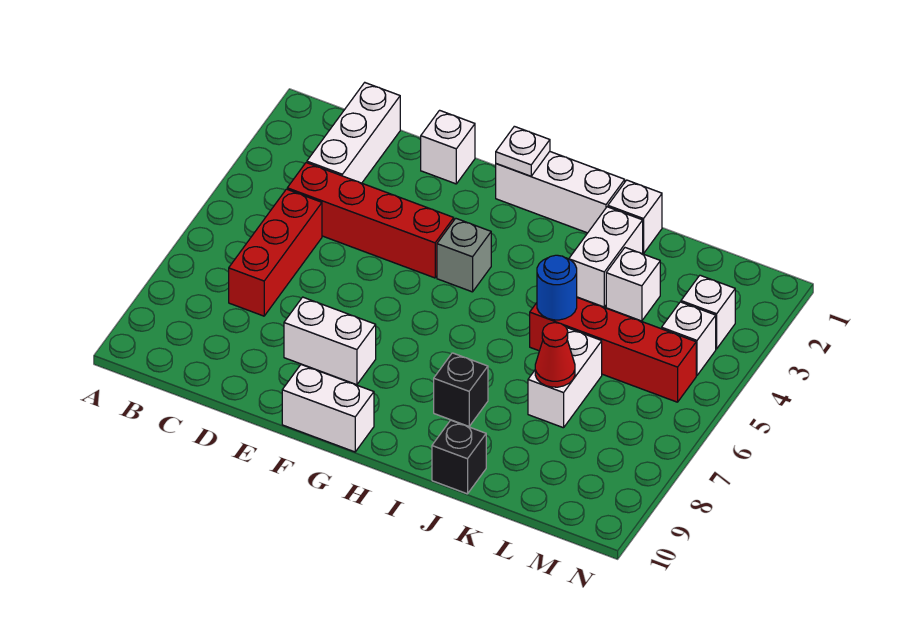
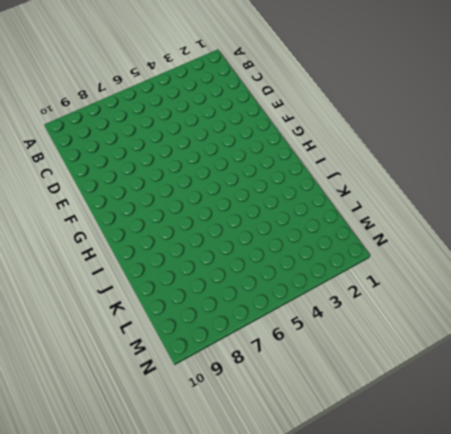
none -> white brick C1:C3 level 1
none -> red brick C4:F4 level 1
none -> red brick C5:C7 level 1

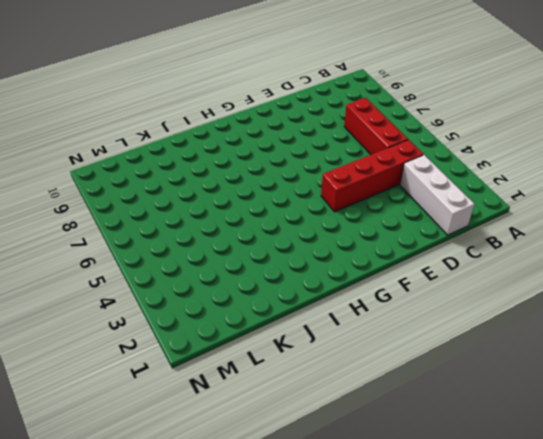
none -> white brick E1 level 1
none -> white brick E8:F8 level 1
none -> white brick F10:G10 level 1

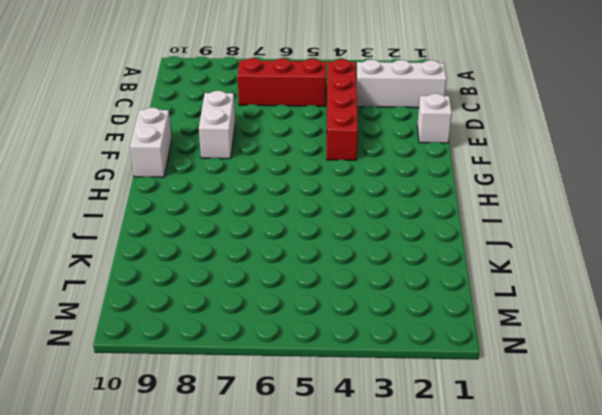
none -> white brick G1:I1 level 1
none -> grey brick G4 level 1
none -> black brick I8 level 1

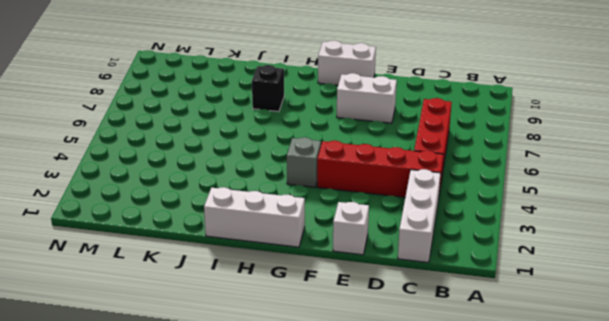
none -> white brick J1 level 1
none -> white brick J2:J3 level 1
none -> red brick J5:M5 level 1

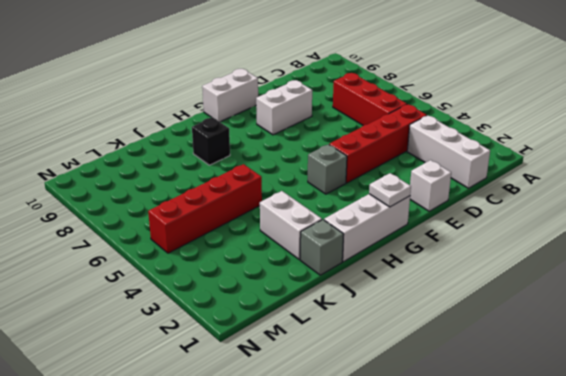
grey brick J1 level 1 -> white brick J1 level 1
none -> black brick J10 level 1
none -> white brick K3 level 1
none -> white brick K6:K7 level 1

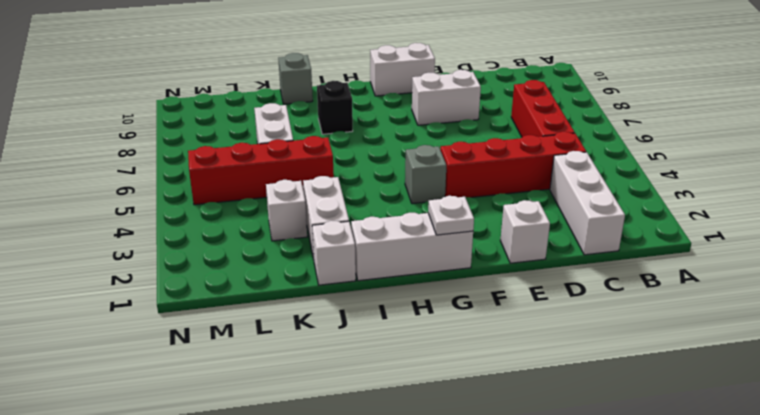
grey brick J10 level 1 -> black brick J10 level 1
none -> white brick M3 level 1
none -> white brick M4 level 1
none -> blue round brick J5 level 2

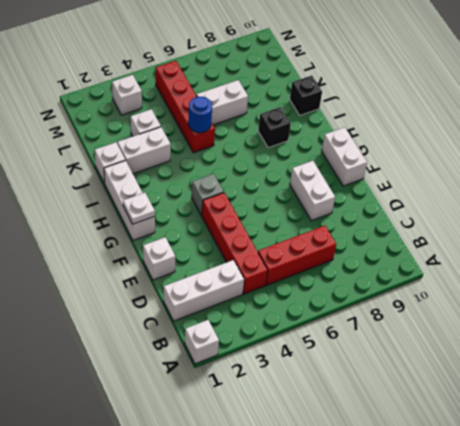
white brick A1 level 1 -> white brick M4 level 1
none -> red cone K7 level 2

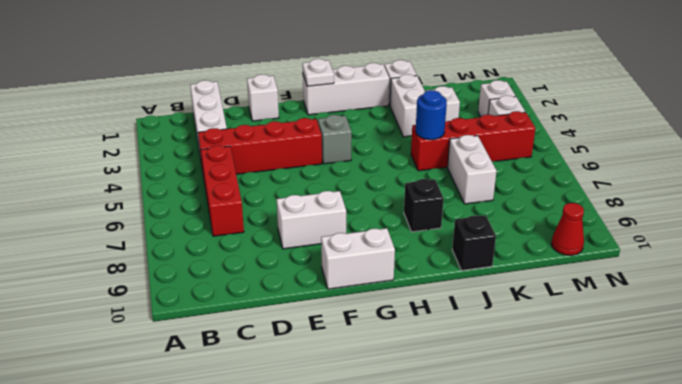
red cone M10 level 1 -> red cone K7 level 2

